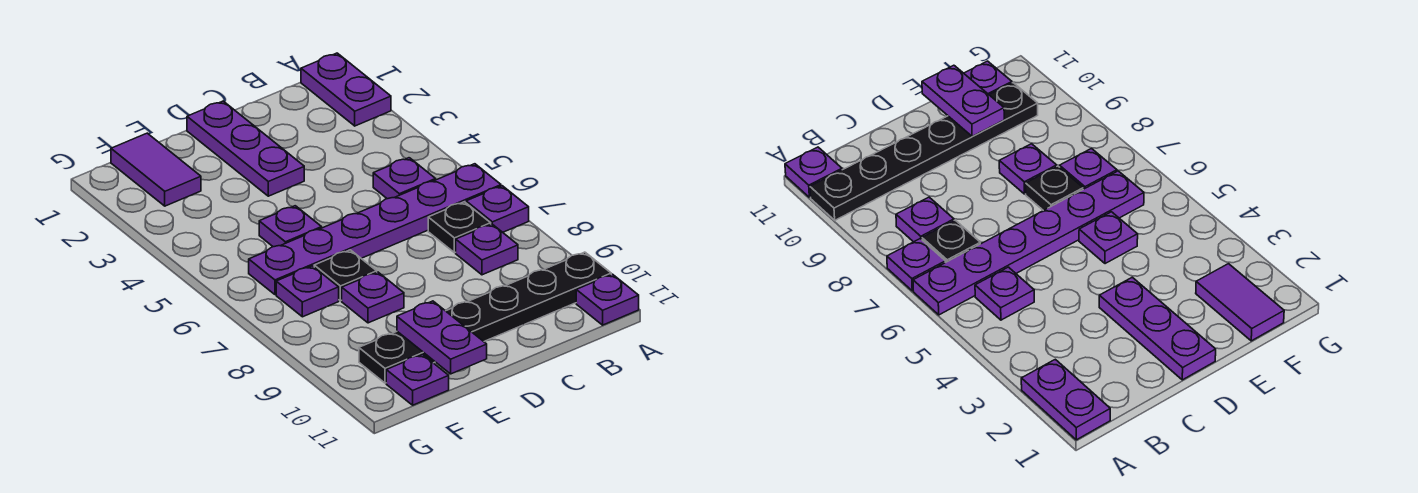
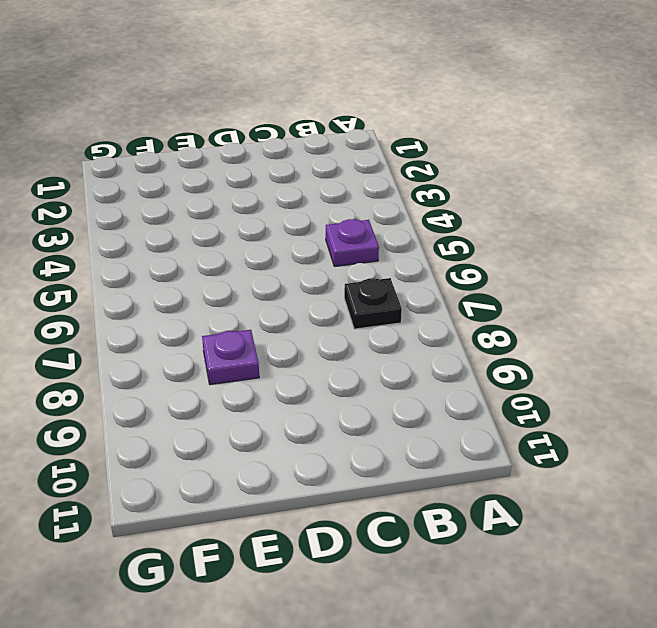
none -> purple plate A1:A2 level 1
none -> purple plate A6:F6 level 1
none -> purple plate A7 level 1

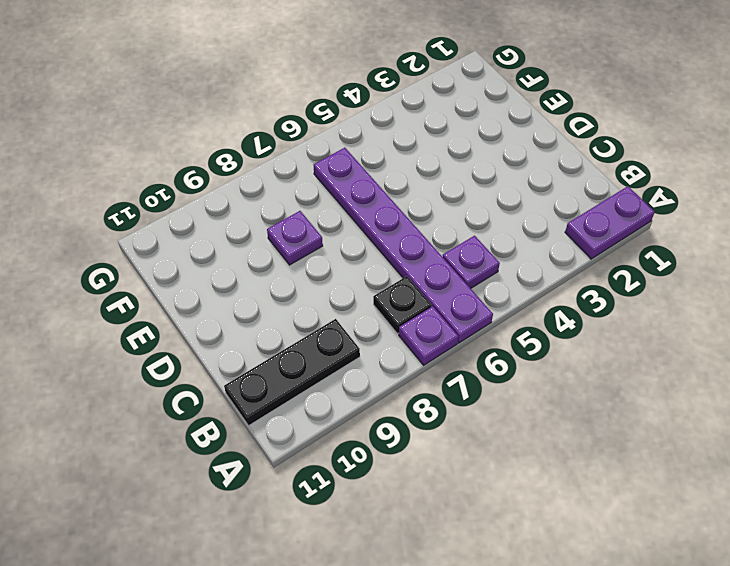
black plate B9:B11 level 1 -> black plate A10:F10 level 1
none -> purple plate A11 level 1
none -> purple plate B8 level 1
none -> purple plate D1:D3 level 1

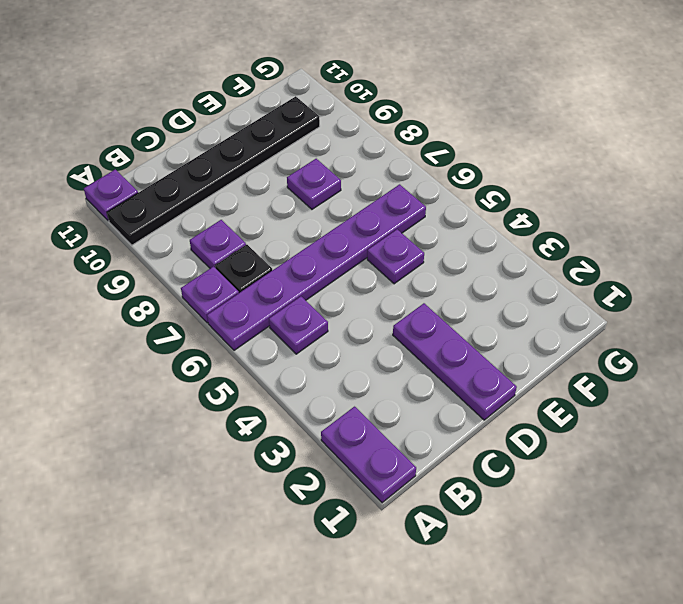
none -> black plate E7 level 1
none -> purple tile F1:F2 level 1
none -> purple plate F7 level 1

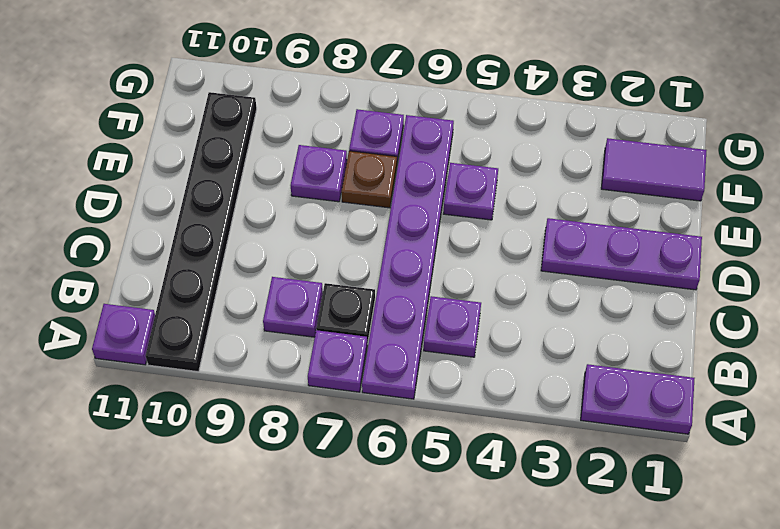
brown plate E7 level 1 -> black plate E7 level 1
none -> purple plate F11 level 1
none -> purple plate E10:E11 level 2

